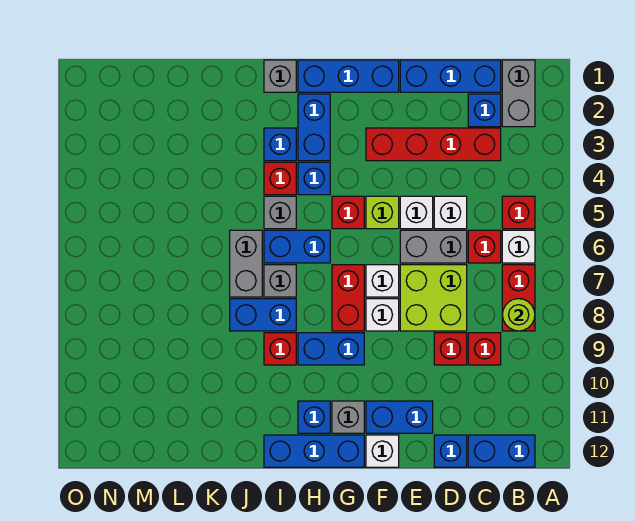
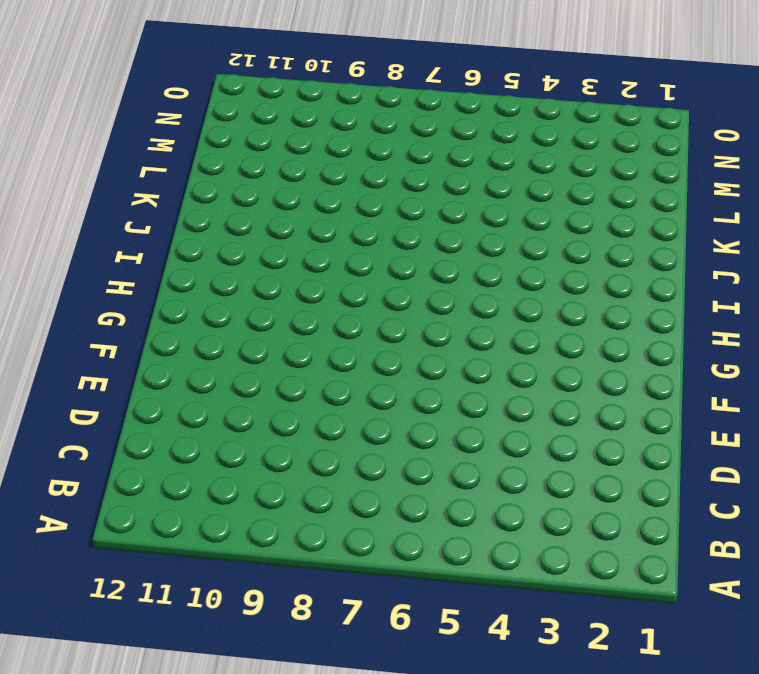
none -> grey brick B1:B2 level 1
none -> red brick B5 level 1
none -> white brick B6 level 1
none -> red brick B7:B8 level 1

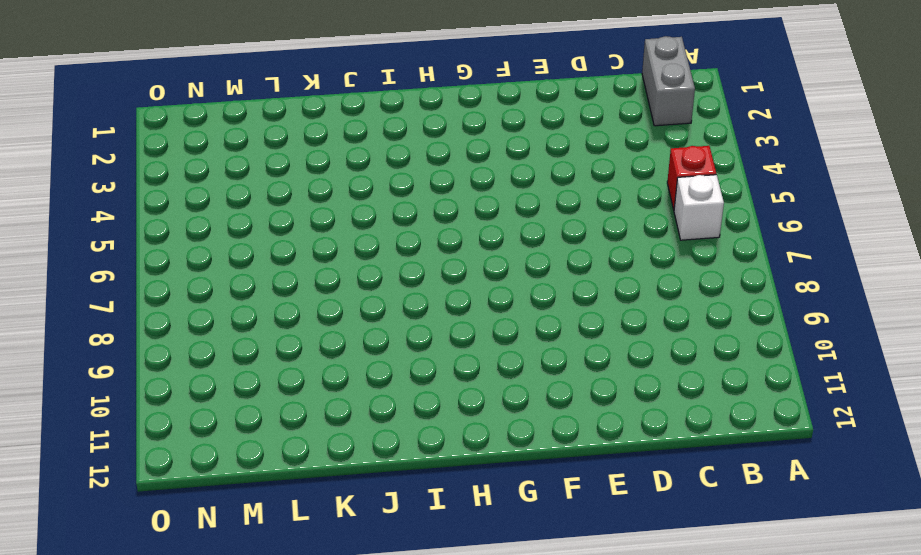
none -> red brick B7:B8 level 1
none -> blue brick B12:C12 level 1
none -> blue brick C1:E1 level 1
none -> blue brick C2 level 1

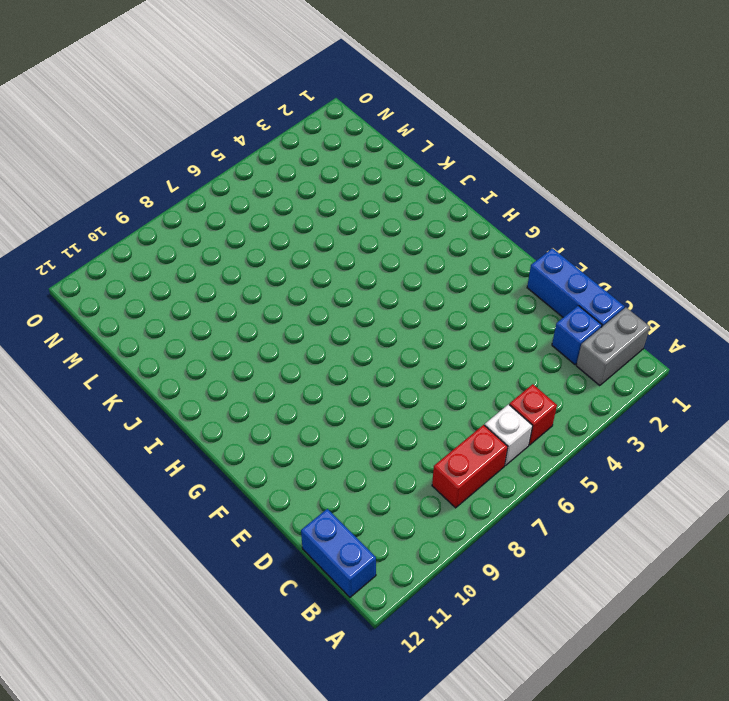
none -> red brick C3:F3 level 1
none -> red brick C6 level 1
none -> red brick C9 level 1
none -> white brick D5 level 1

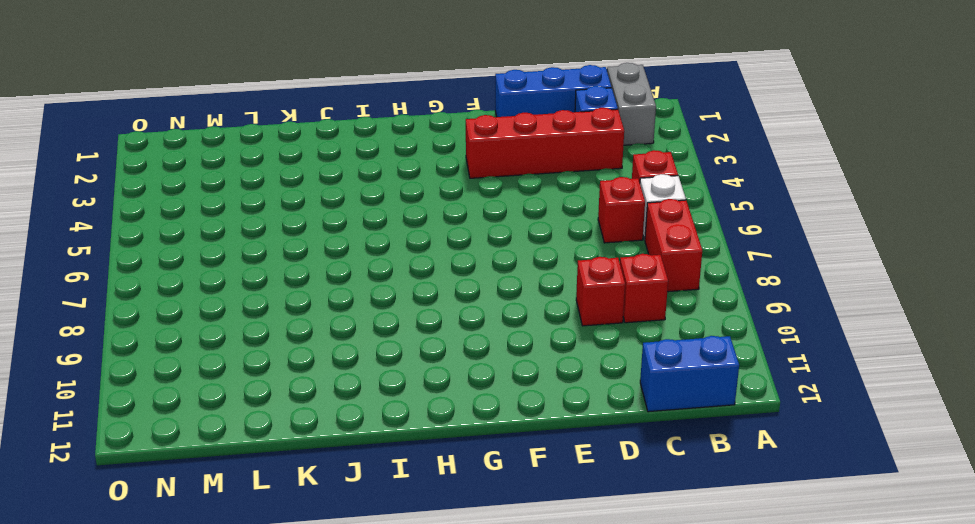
none -> white brick D5 level 1
none -> grey brick D6:E6 level 1
none -> lime brick D7:E8 level 1
none -> blue brick D12 level 1

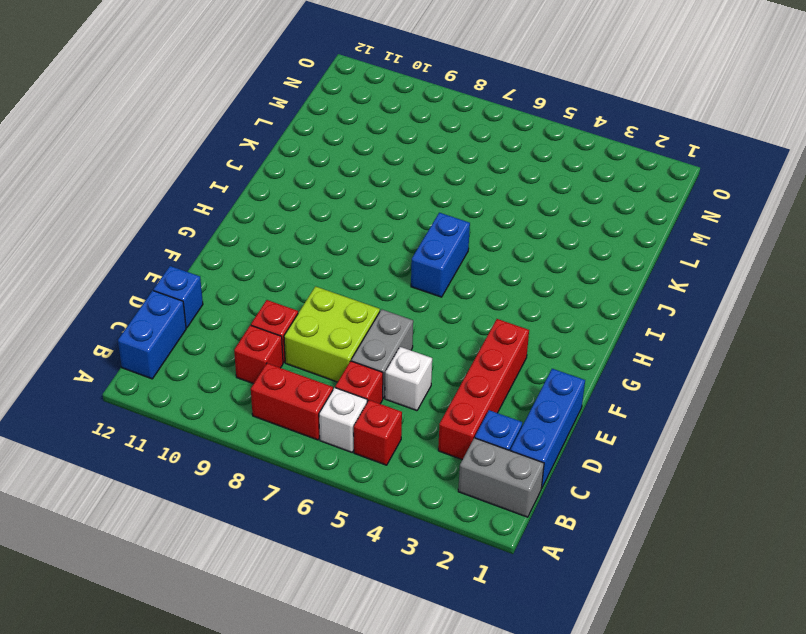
none -> white brick E5 level 1
none -> blue brick E11:F11 level 1
none -> blue brick F1:H1 level 1
none -> lime brick F5 level 1

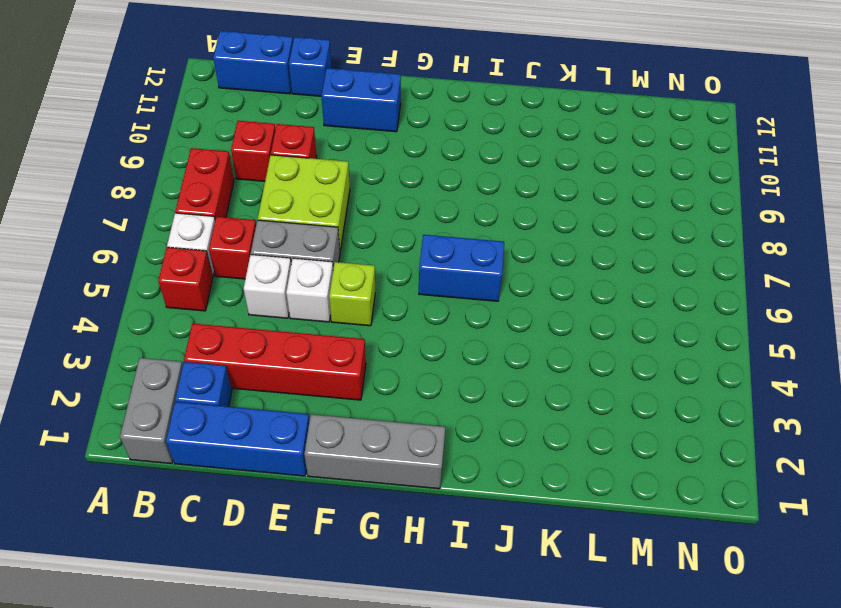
grey brick F1:H1 level 1 -> blue brick F1:H1 level 1
none -> white brick F7 level 1
none -> white brick F8 level 1
none -> white brick F12 level 1
none -> red brick G5 level 1

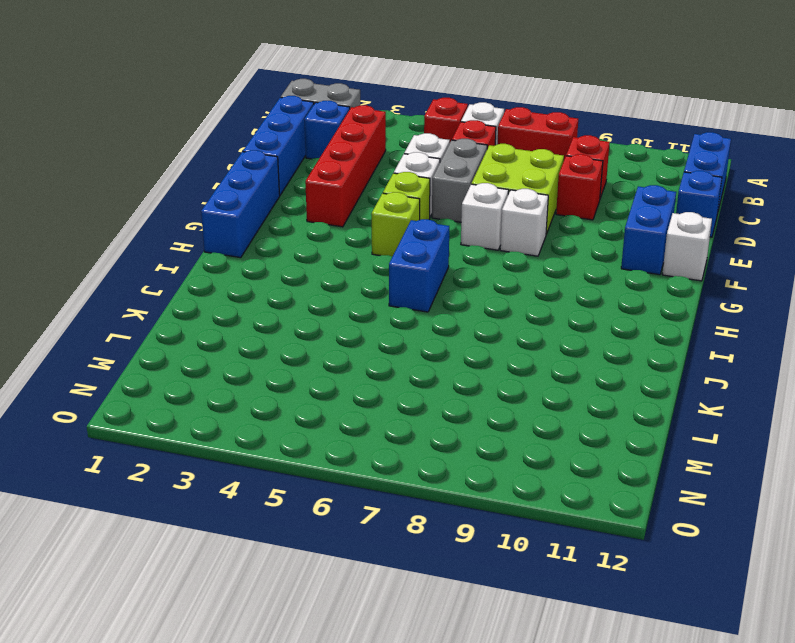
lime brick G5 level 1 -> red brick G5 level 1
none -> red brick G7:G8 level 1
none -> blue brick G9:H9 level 1
none -> grey brick G11 level 1
none -> blue brick G12:I12 level 1

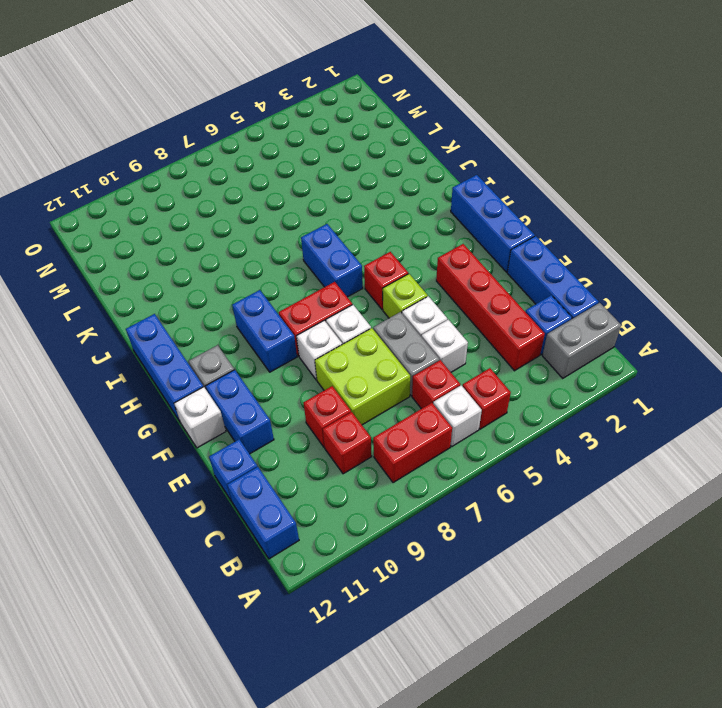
none -> blue brick H2:H3 level 1
none -> blue brick H4 level 1
none -> blue brick H11 level 1
none -> grey brick I1 level 1

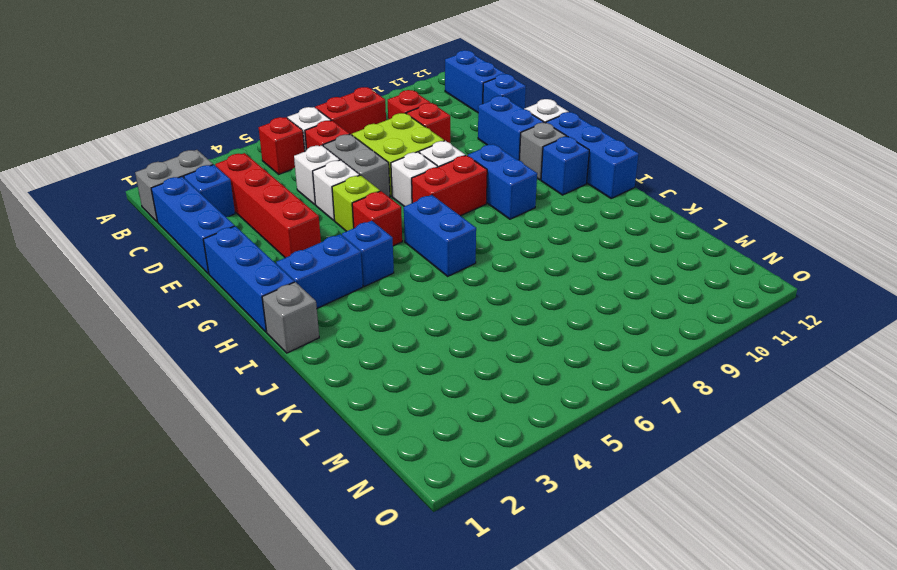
none -> blue brick I3 level 1
none -> red brick I4 level 1
none -> grey brick I5 level 1
none -> grey brick I7 level 1

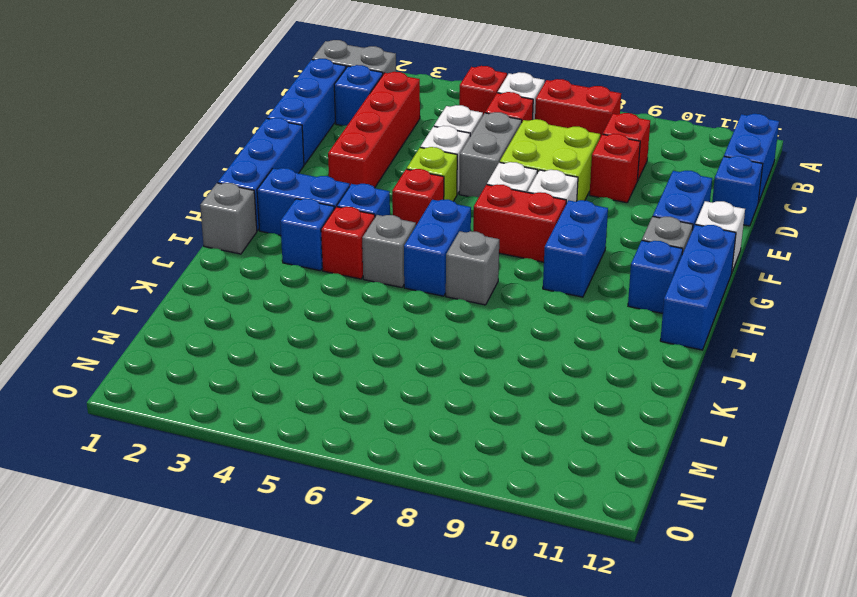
none -> blue brick I8:J8 level 1
none -> red brick I9 level 1
none -> grey brick J6:J7 level 1
none -> lime round brick B8 level 2

